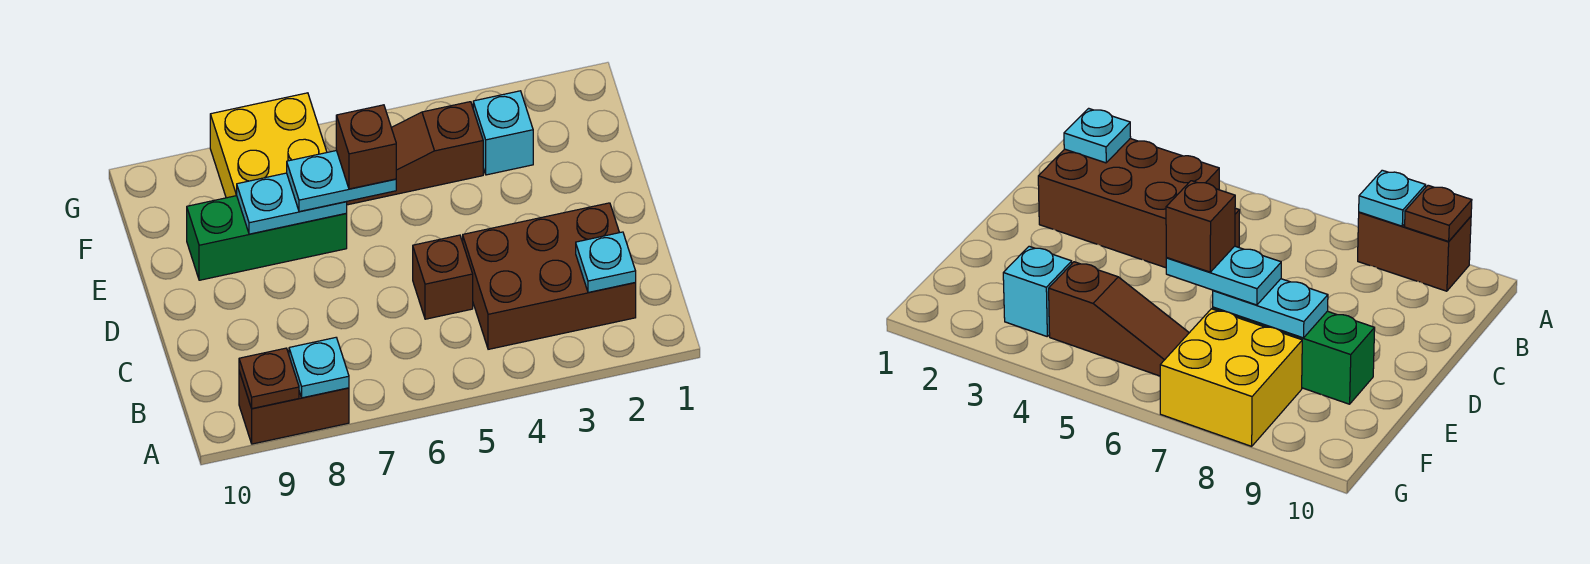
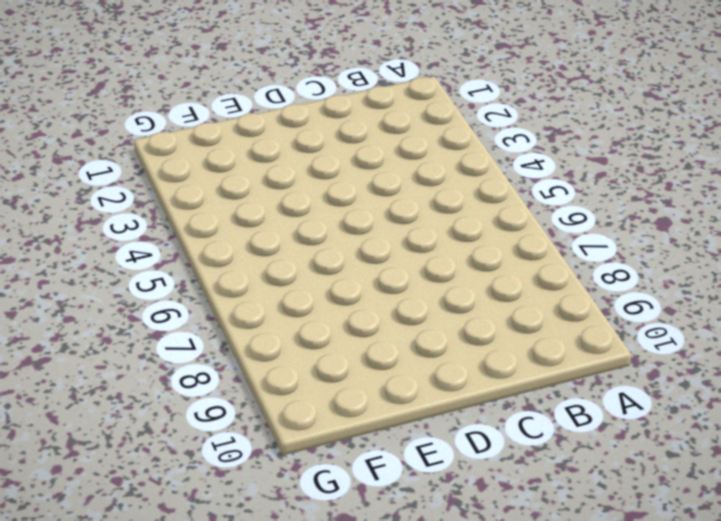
none -> brown brick A8:A9 level 1
none -> brown brick B2:C4 level 1
none -> brown brick C5 level 1

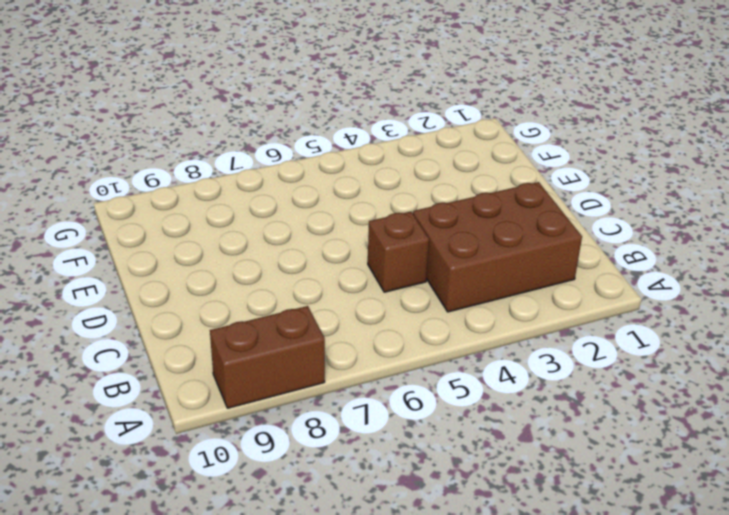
none -> green brick E7:E9 level 1
none -> cyan brick F3 level 1
none -> brown slope F4:F6 level 1 top 4

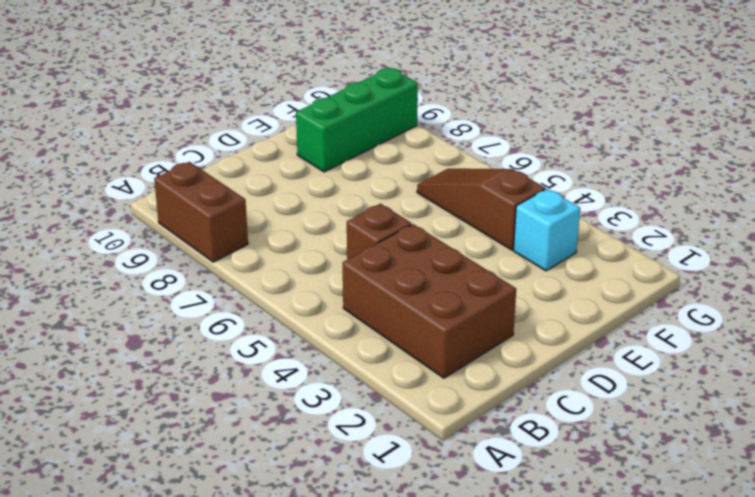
green brick E9:G9 level 1 -> green brick E7:E9 level 1
none -> yellow brick F7:G8 level 1
none -> cyan plate A8 level 2
none -> brown plate A9 level 2

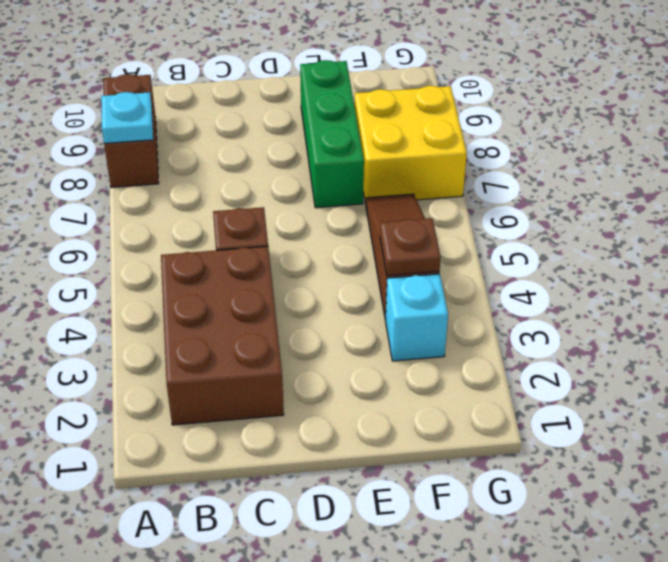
brown plate F4 level 2 -> brown plate A9 level 2
none -> cyan plate B2 level 2
none -> cyan plate E7:E8 level 2
none -> cyan plate E6:E7 level 3

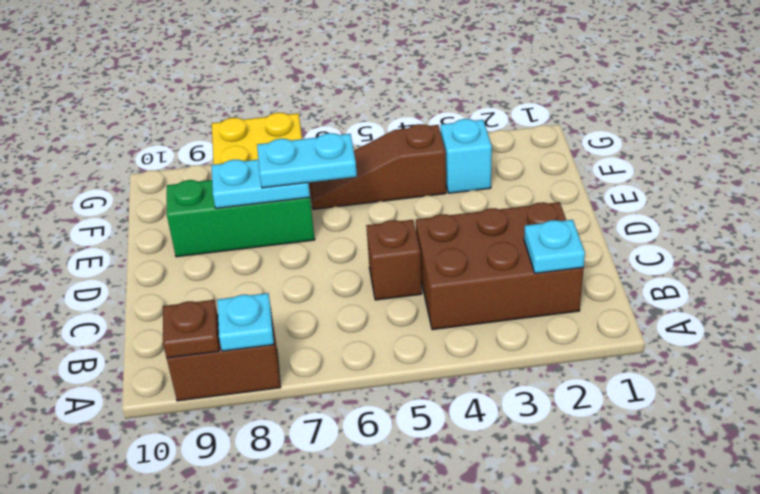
none -> brown brick E6 level 4

